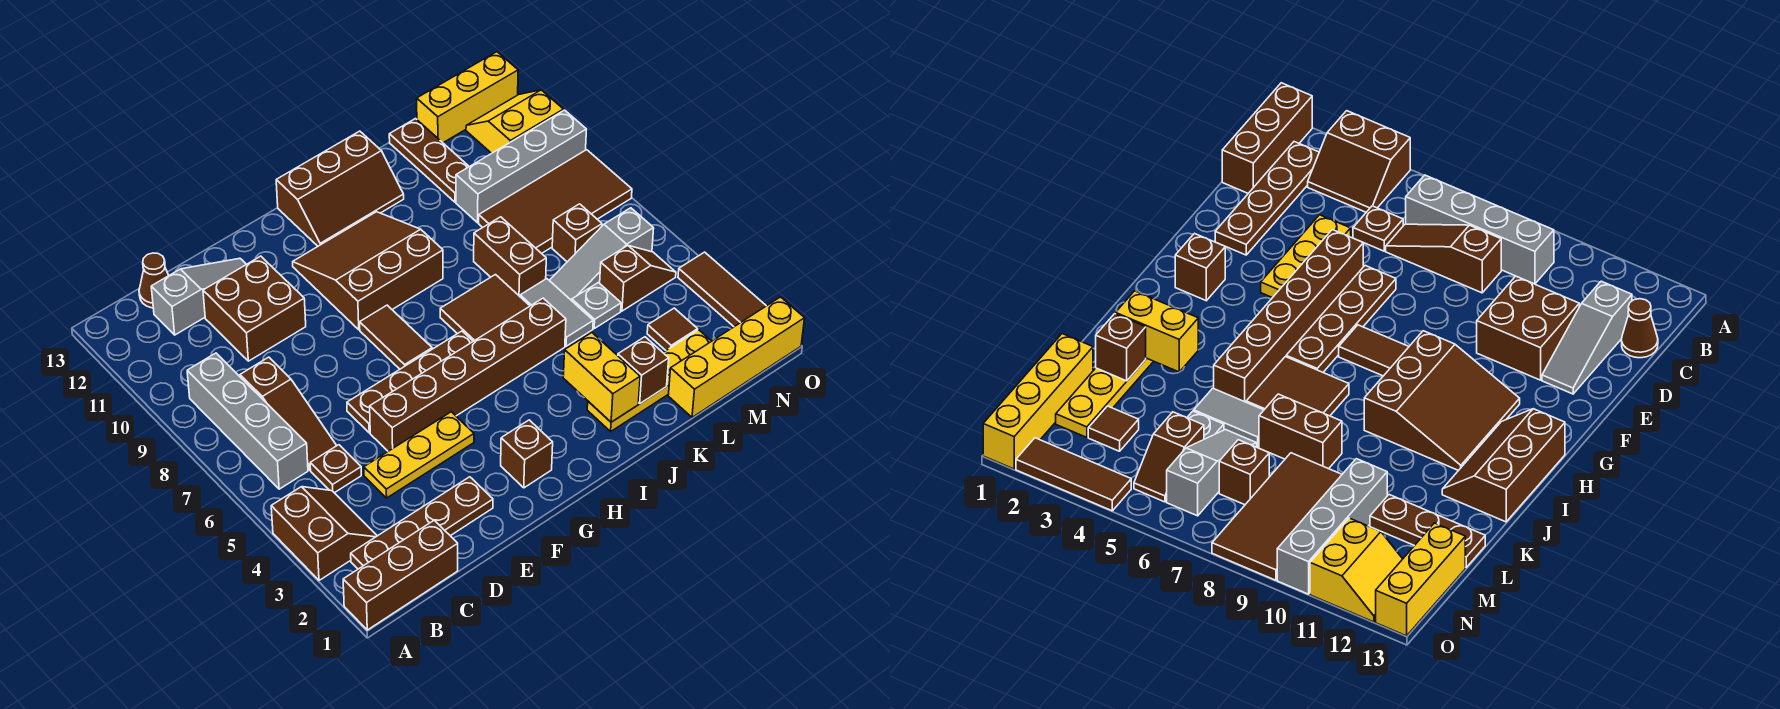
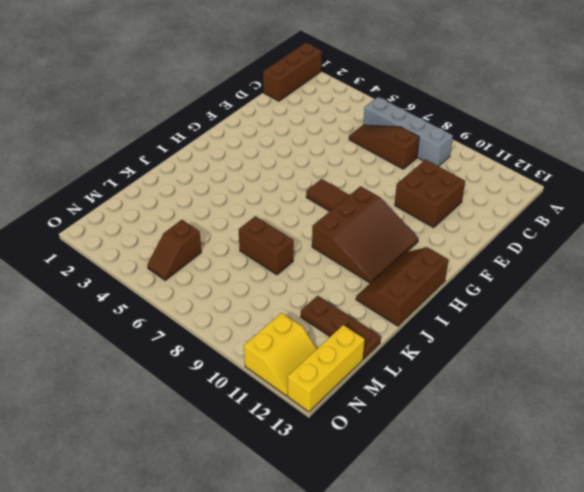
none -> brown slope A3:B4 level 1 top A
none -> brown plate B2:E2 level 1
none -> brown plate C5 level 1
none -> grey slope C12:E12 level 1 top C

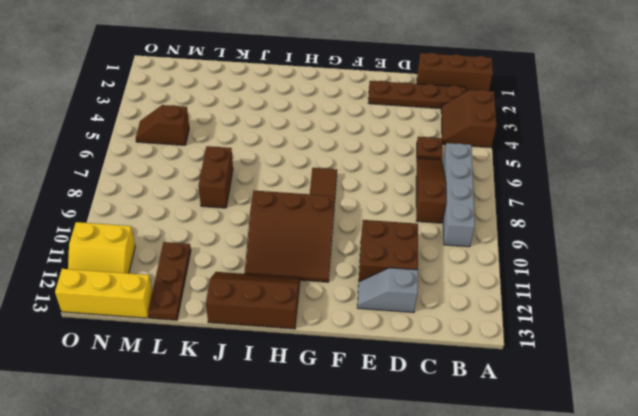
grey slope D12:E12 level 1 top D -> grey slope C12:E12 level 1 top C
none -> brown cone C13 level 1
none -> yellow plate D4:F4 level 1
none -> brown brick E5:J5 level 1
none -> brown plate E6:H6 level 1

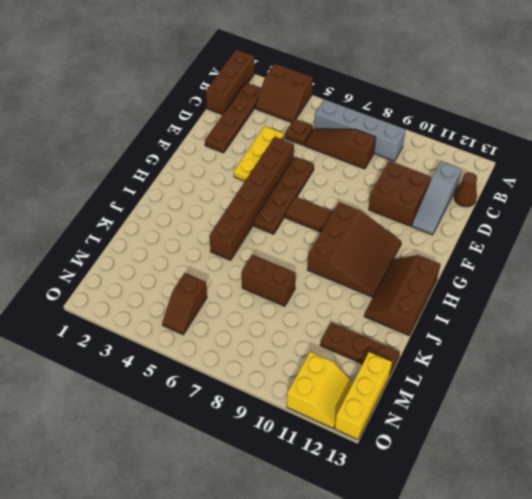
none -> brown brick G2 level 1
none -> brown tile I6:J7 level 1
none -> yellow plate J2:M2 level 1
none -> grey tile K5:K6 level 1

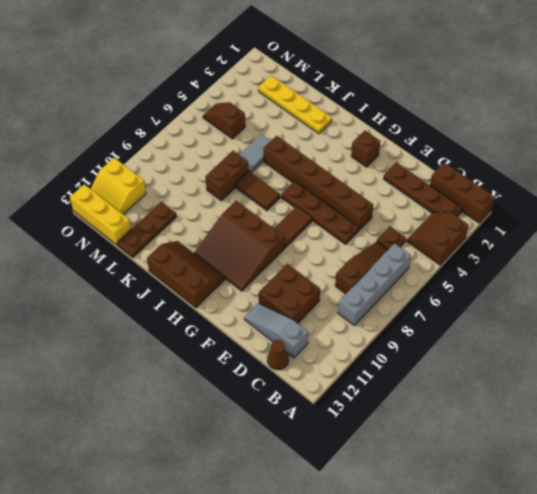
brown tile I7:J7 level 1 -> brown tile I6:J7 level 1
none -> yellow plate D4:F4 level 1
none -> yellow brick L1:O1 level 1
none -> grey plate L5 level 1
none -> grey slope L6:N6 level 1 top N

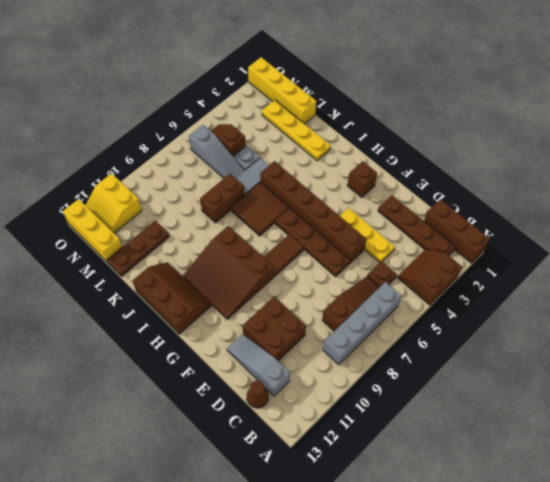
none -> brown tile L8:O9 level 1
none -> grey brick L10:O10 level 1
none -> brown tile M3 level 1
none -> brown brick M7 level 1

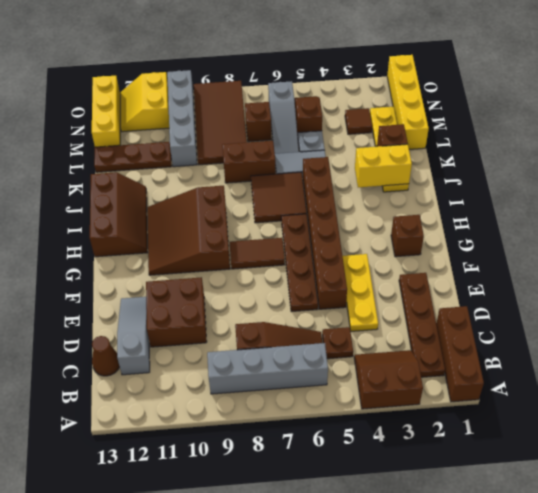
none -> brown tile O2:O4 level 1

